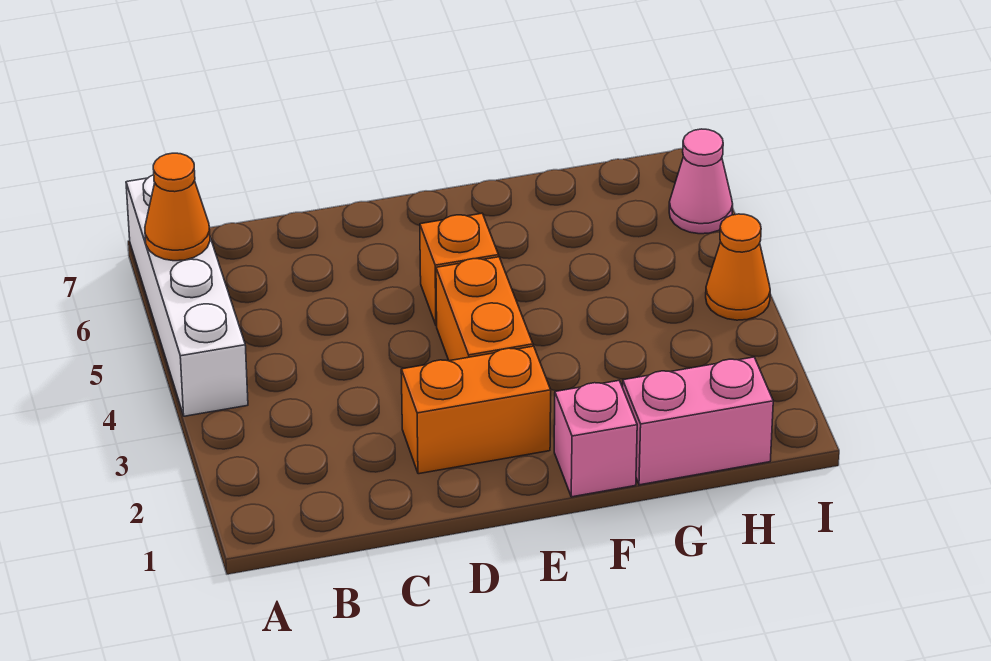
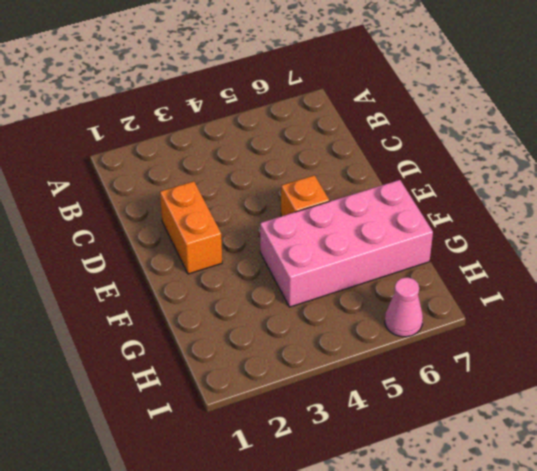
pink brick F4:G7 level 1 -> none
none -> white brick A4:A7 level 1
none -> orange brick E3:E4 level 1

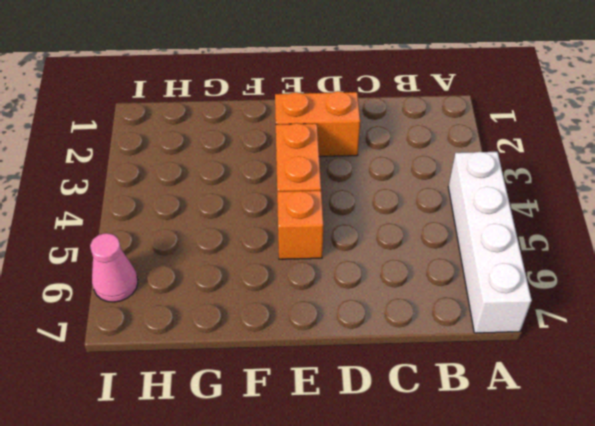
none -> pink brick F1 level 1
none -> pink brick G1:H1 level 1

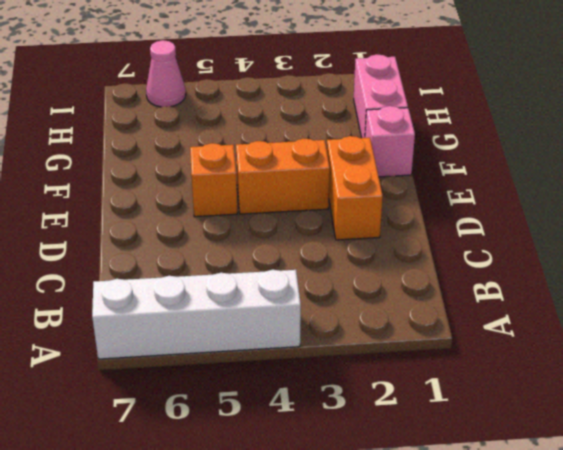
none -> orange cone I4 level 1
none -> orange cone A6 level 2

